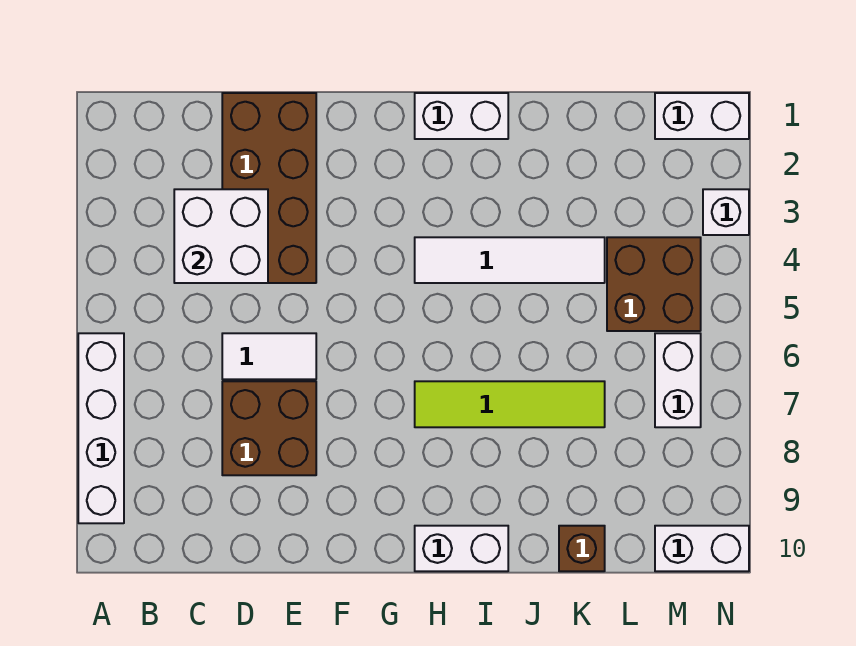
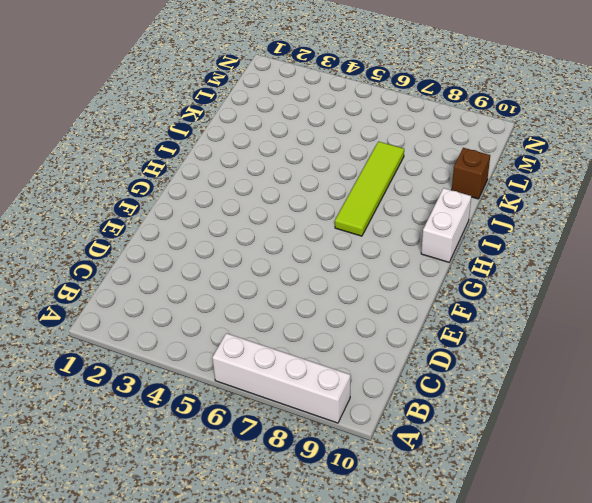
none -> brown brick D1:E4 level 1
none -> white tile D6:E6 level 1
none -> brown brick D7:E8 level 1

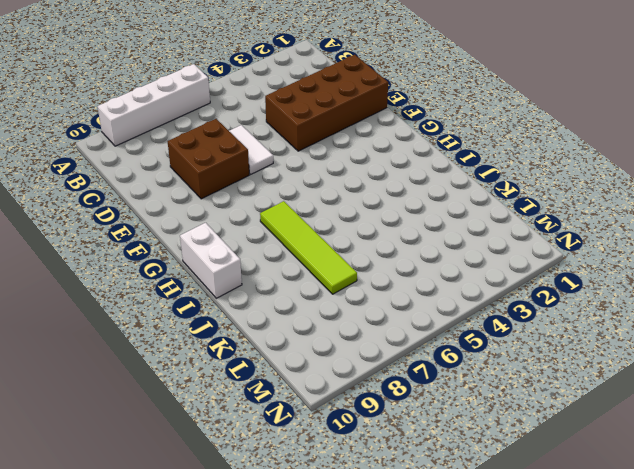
none -> white brick H1:I1 level 1
none -> white tile H4:K4 level 1
none -> brown brick K10 level 1

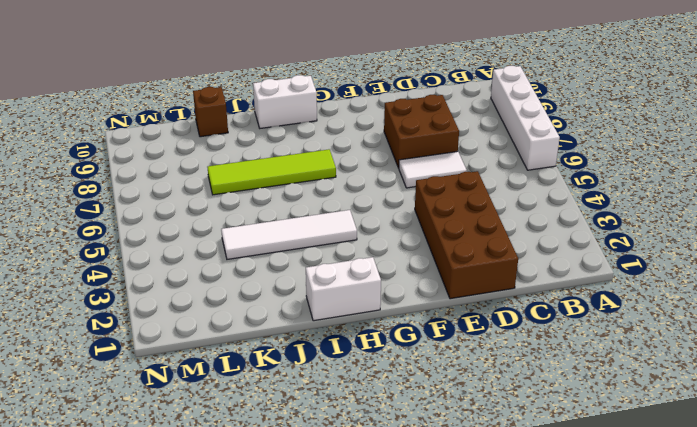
none -> brown brick L4:M5 level 1
none -> white brick M1:N1 level 1
none -> white brick M6:M7 level 1

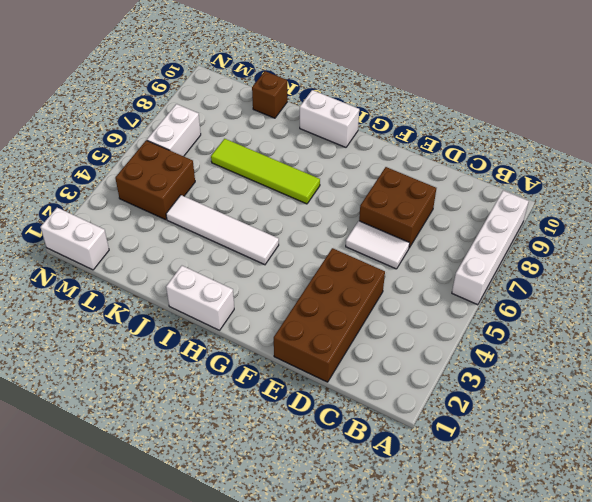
none -> white brick M10:N10 level 1
none -> white brick N3 level 1
none -> white brick C3:D4 level 2

